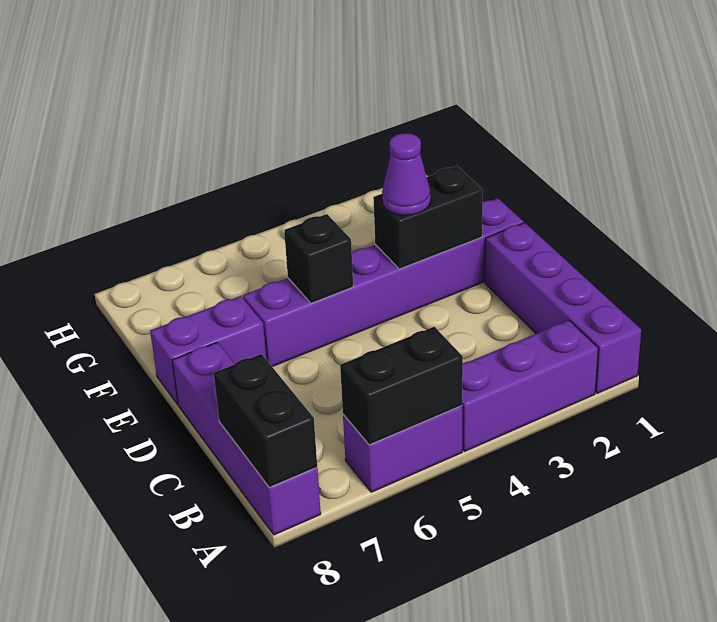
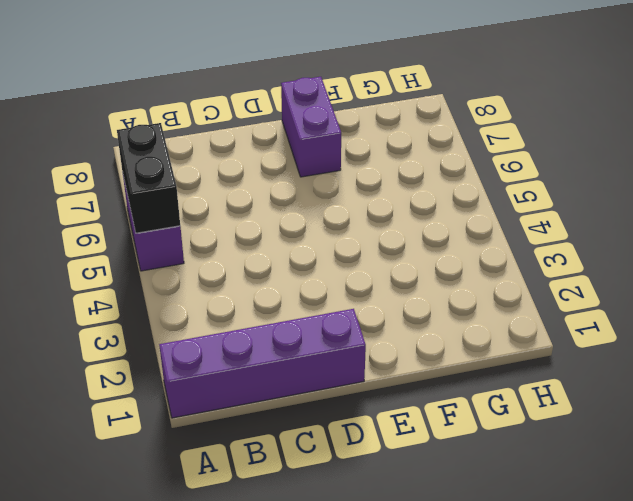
none -> purple brick A2:A4 level 1
none -> purple brick A8:D8 level 1

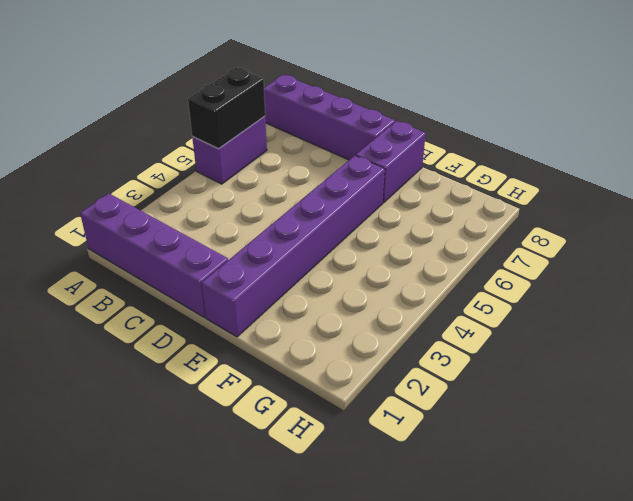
none -> purple brick A2:A4 level 1
none -> black brick A8:B8 level 2

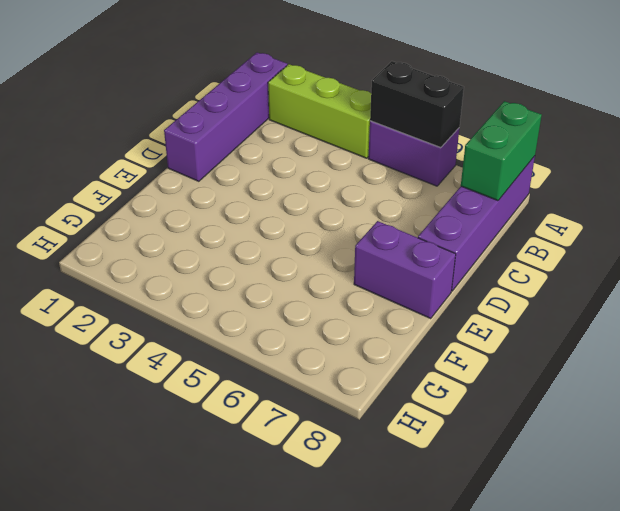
lime brick A2:A4 level 1 -> purple brick A2:A4 level 1
green brick A8:B8 level 2 -> black brick A8:B8 level 2
none -> purple brick E1:E6 level 1
none -> black brick E2:E3 level 2

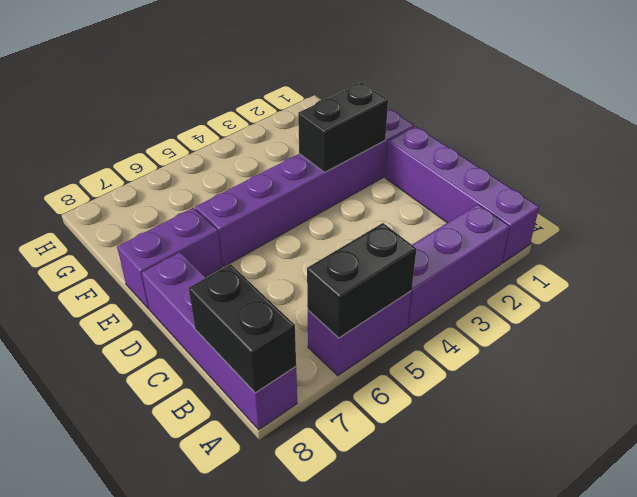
none -> black brick E5 level 2
none -> purple cone E3 level 3

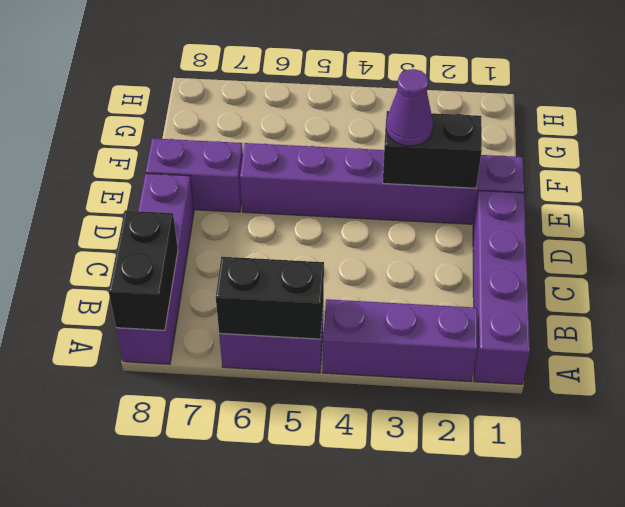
none -> black brick E5 level 2

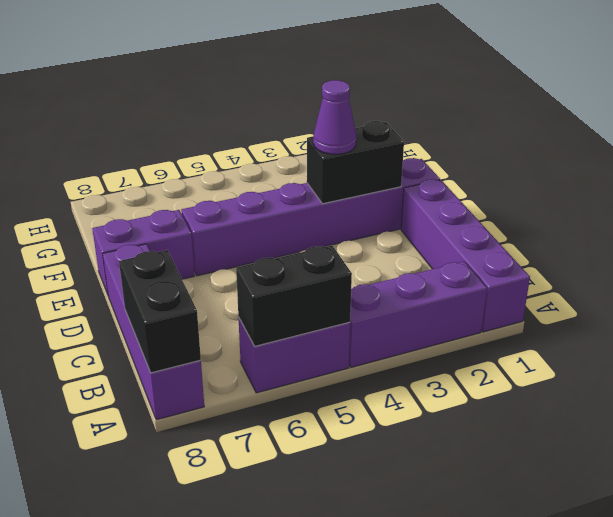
none -> black brick E5 level 2

